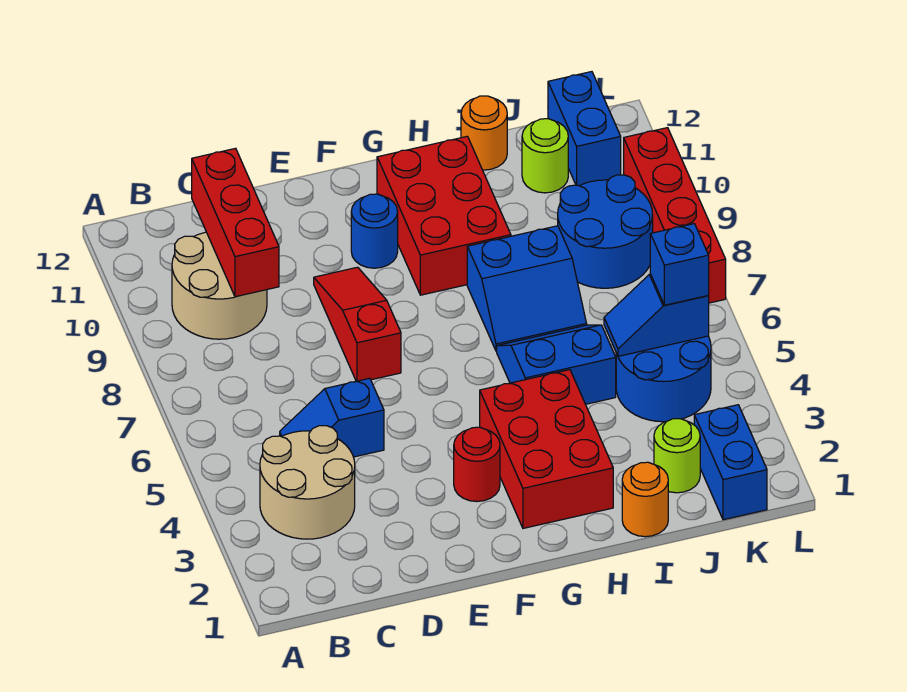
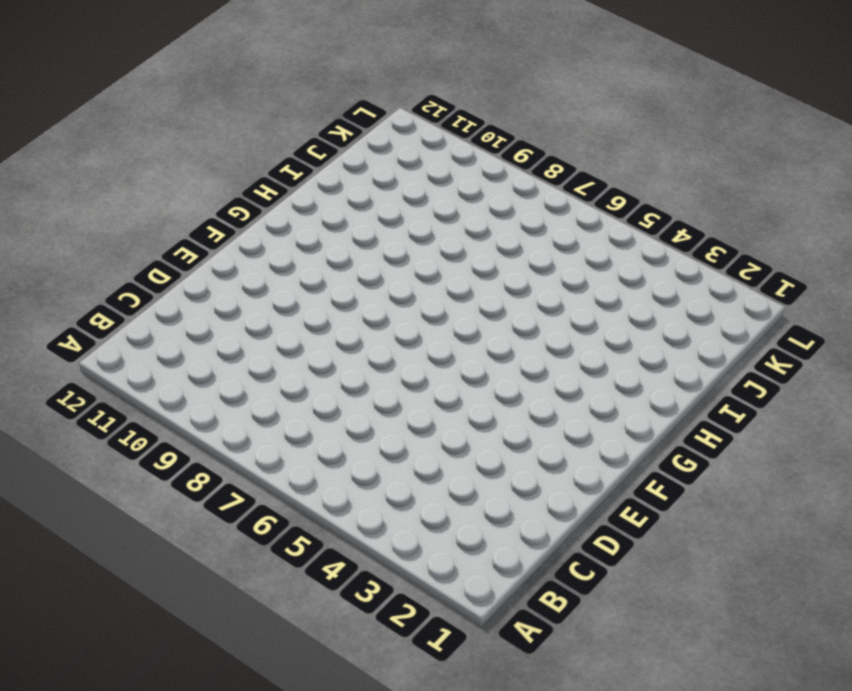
none -> tan round brick B3:C4 level 1
none -> tan round brick B9:C10 level 1
none -> blue slope C5:D5 level 1 top D

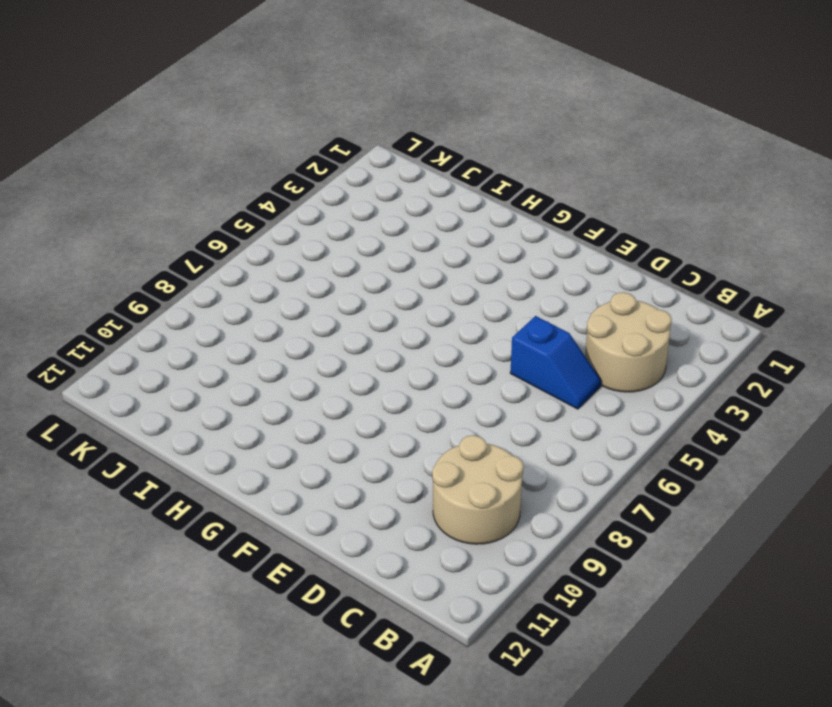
none -> red slope E7:E9 level 1 top 7
none -> red round brick F3 level 1
none -> blue round brick F10 level 1

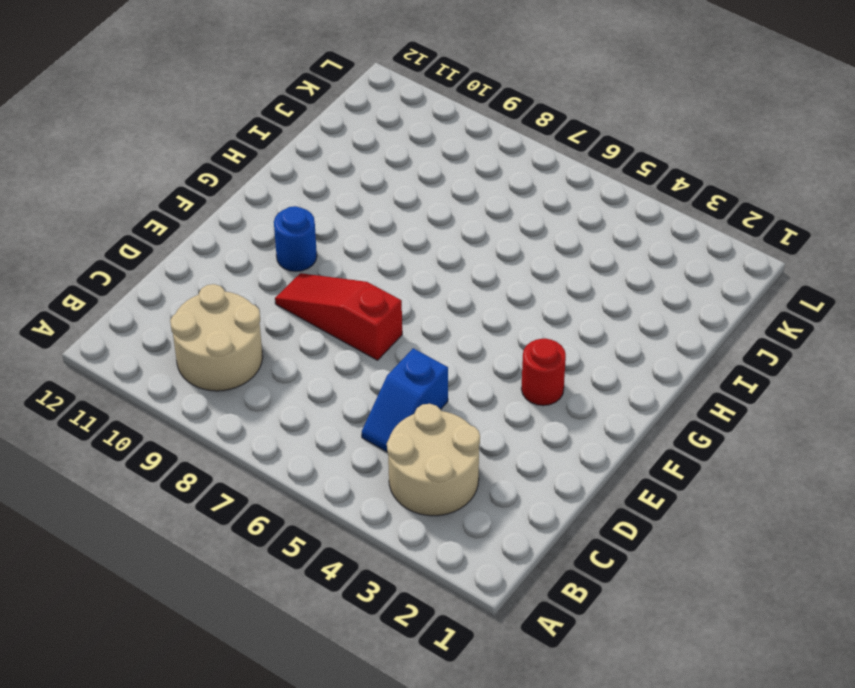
none -> red brick G2:H4 level 1
none -> red brick G9:H11 level 1
none -> blue slope H5:I6 level 1 top 5

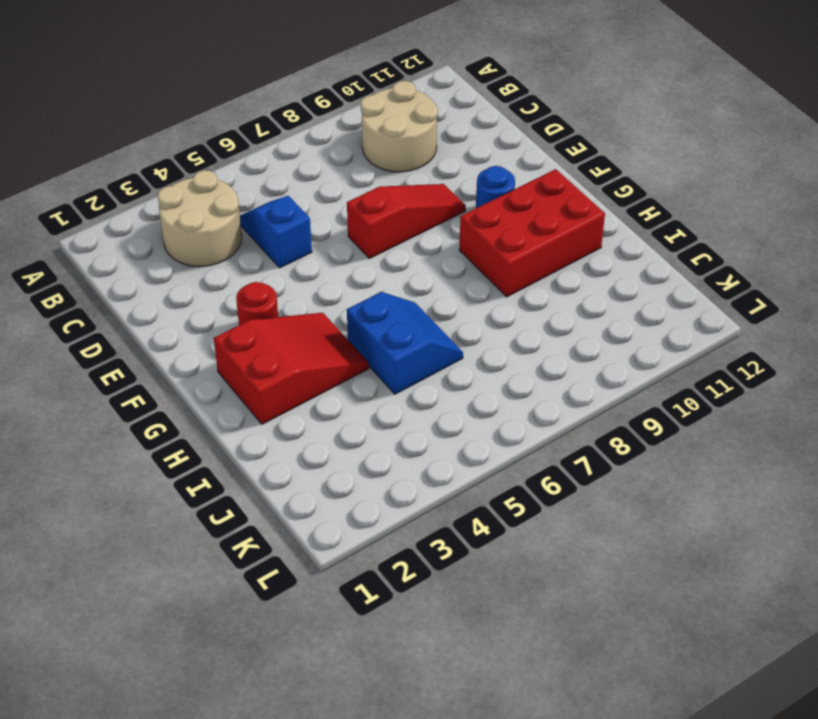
red slope G2:H4 level 1 top 2 -> red brick G2:H4 level 1
none -> blue slope H7:I8 level 1 top 8
none -> orange round brick I1 level 1
none -> orange round brick I12 level 1

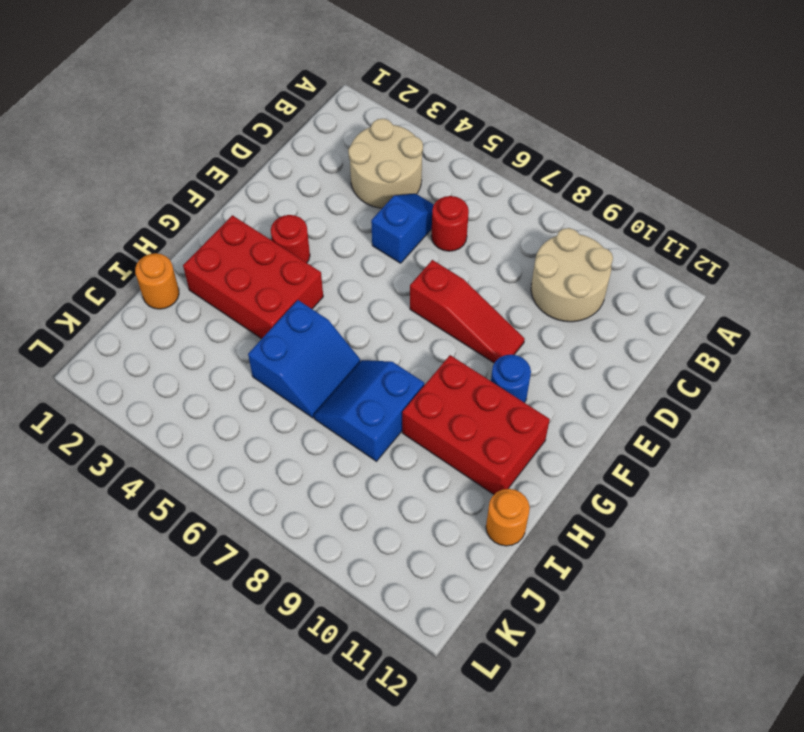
red round brick C6 level 1 -> none
none -> lime round brick J2 level 1
none -> blue round brick J4:K5 level 1
none -> blue round brick J8:K9 level 1

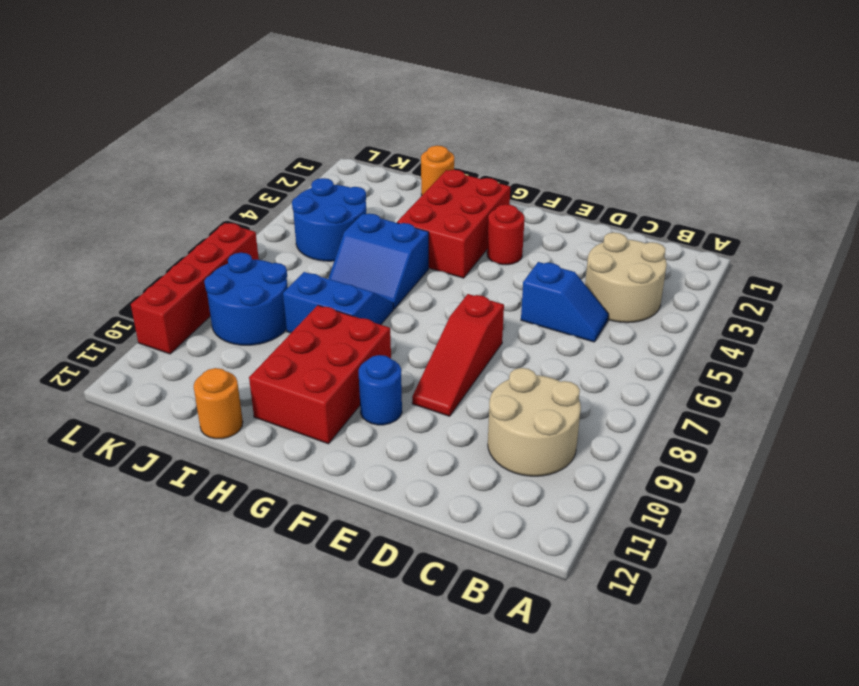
none -> lime round brick J2 level 1
none -> lime round brick J11 level 1
none -> blue brick K1:K2 level 1

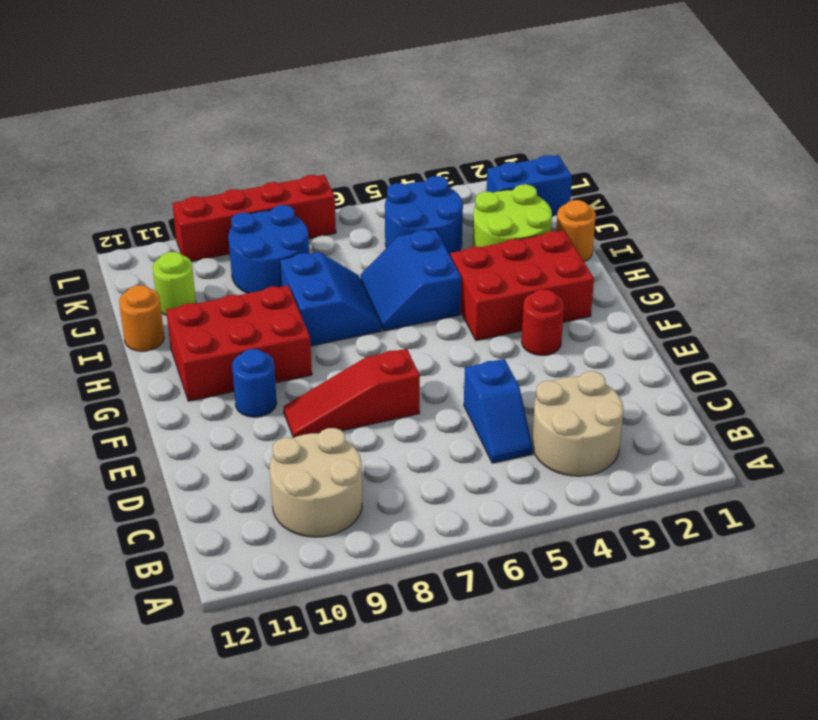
lime round brick I2:J3 level 1 -> lime round brick J2 level 1
none -> blue brick K11:K12 level 1
none -> red brick C9:C11 level 2
none -> blue slope J5:K5 level 2 top K

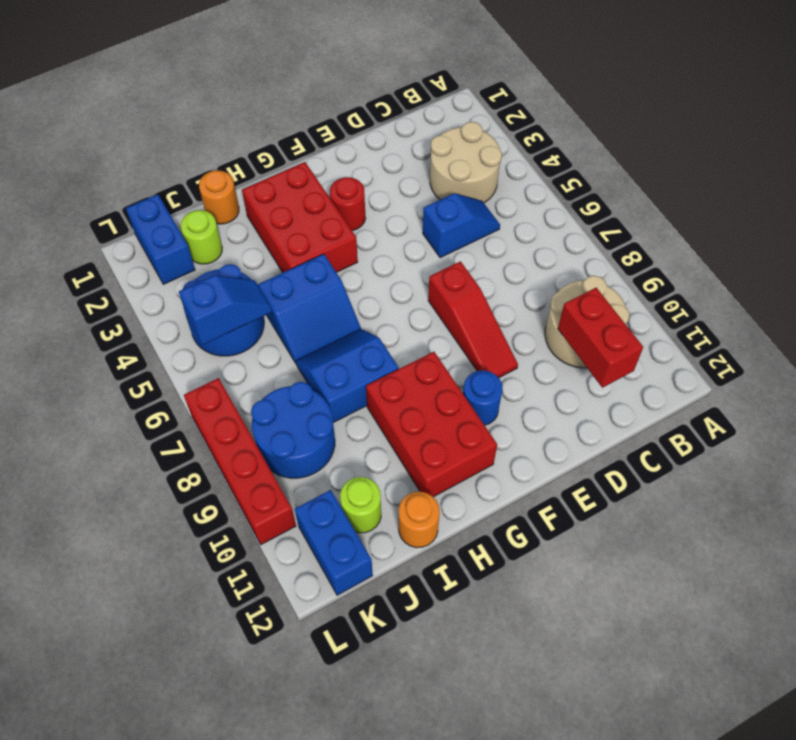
red brick C10:C11 level 2 -> red brick C9:C11 level 2
none -> blue brick K5 level 3

